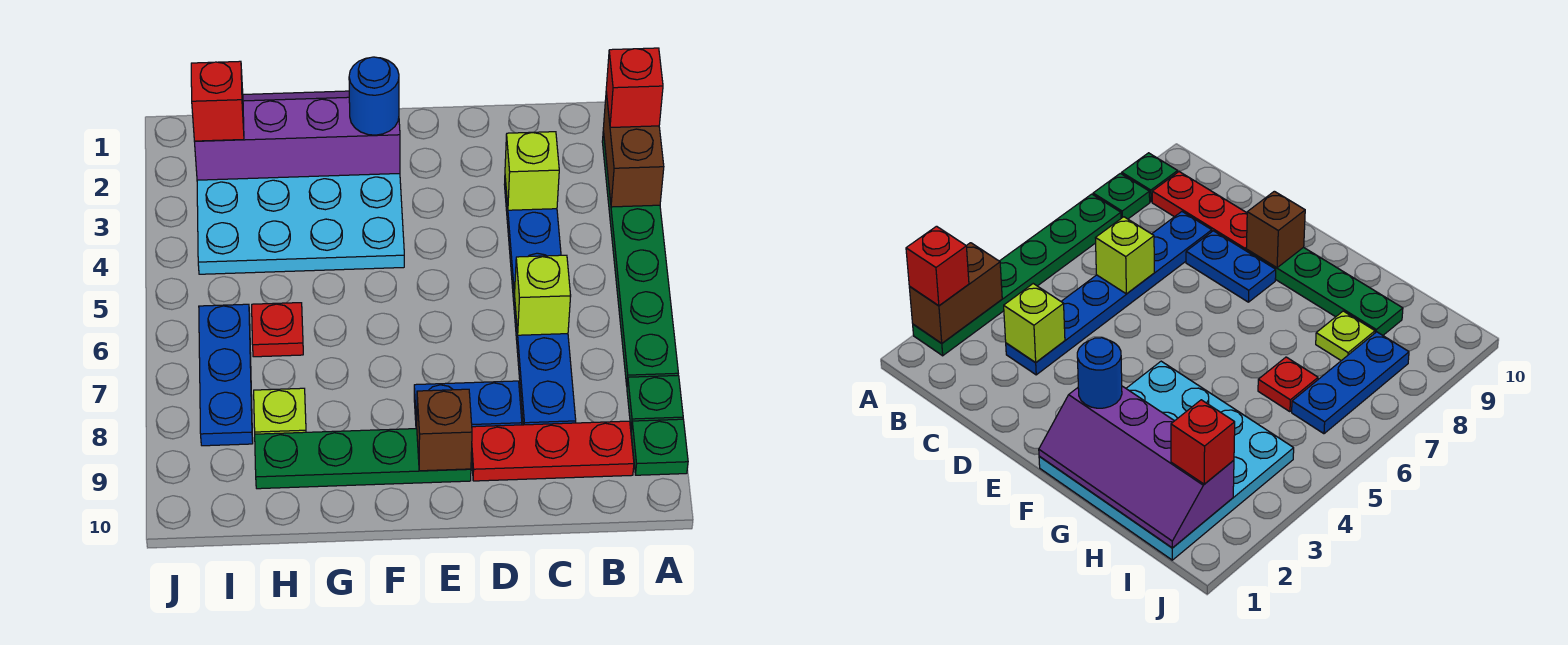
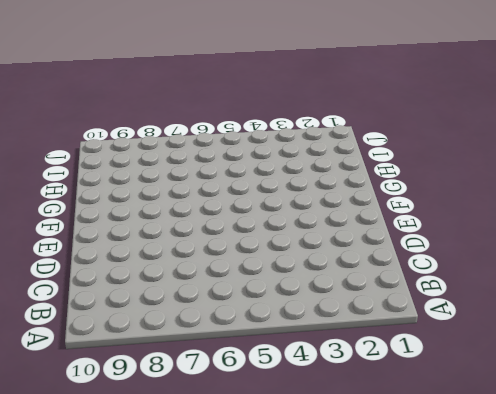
none -> green plate A2:A7 level 1
none -> green plate A8 level 1
none -> green plate A9 level 1

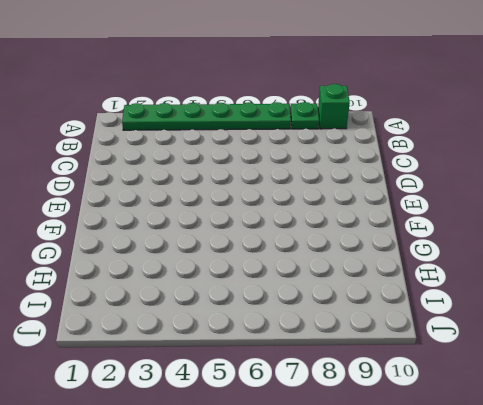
green brick A9 level 1 -> green plate A9 level 1
none -> red plate B9:D9 level 1
none -> blue plate C3:C8 level 1
none -> blue plate D8:E8 level 1

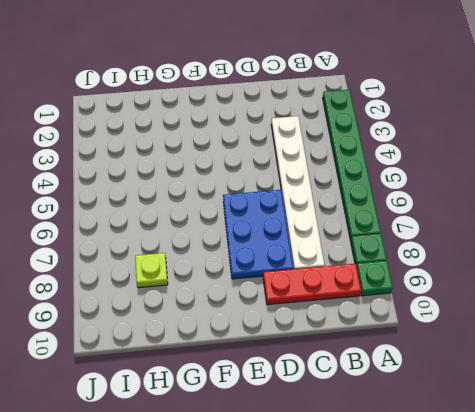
white plate C3:C8 level 1 -> blue plate C3:C8 level 1
blue plate D6:E8 level 1 -> blue plate D8:E8 level 1
none -> green plate E9:H9 level 1
none -> cyan plate F1:I4 level 1
none -> red plate H6 level 1

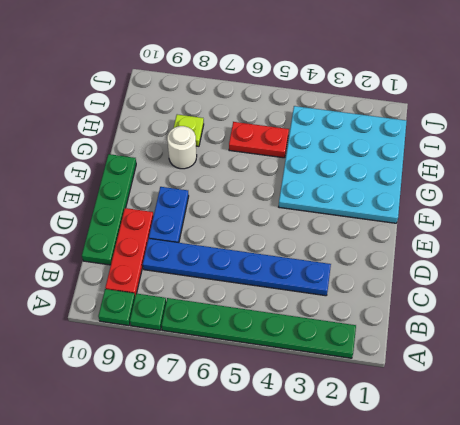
green plate C10:F10 level 1 -> green plate E9:H9 level 1
white round brick G8 level 1 -> none
red plate H5:H6 level 1 -> red plate H6 level 1
none -> blue plate I6:I8 level 1
none -> brown brick A2:A3 level 2
none -> lime brick C3 level 2

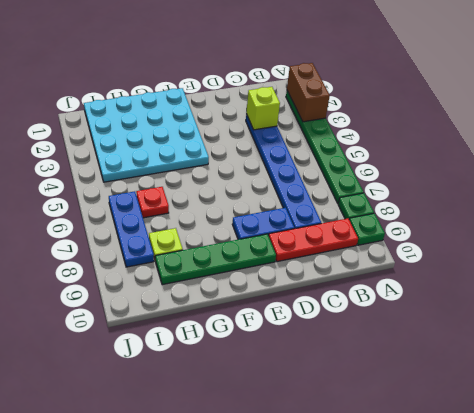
none -> lime brick C6 level 2
none -> brown brick E9 level 2
none -> purple slope F1:I2 level 2 top 2

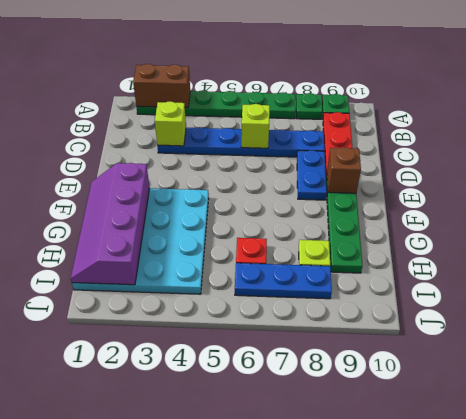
none -> red brick A2 level 3
none -> blue round brick F2 level 3
none -> red brick I2 level 3

